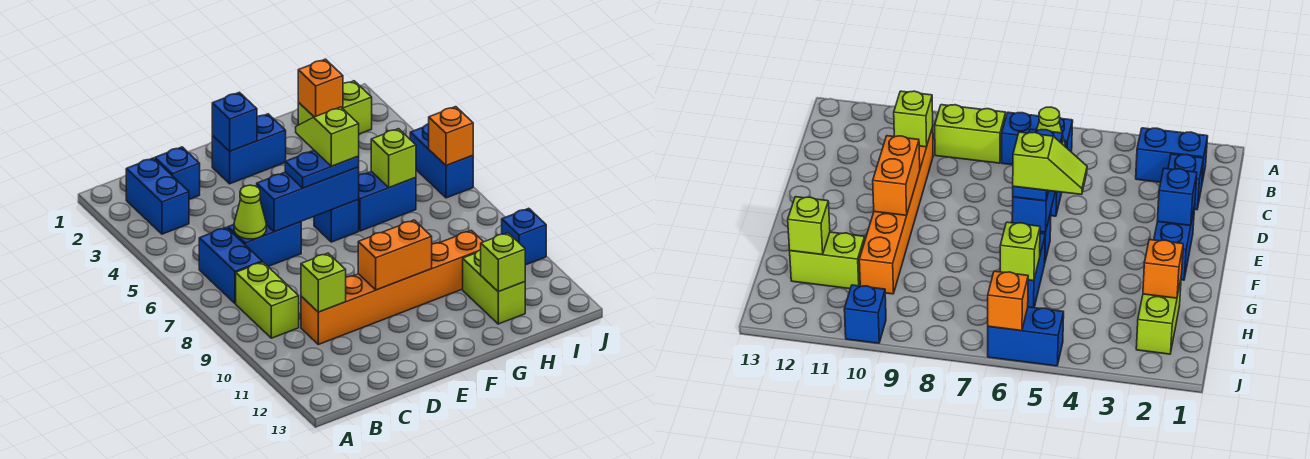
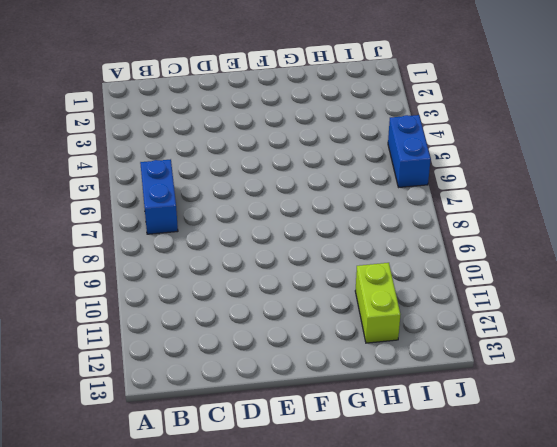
none -> blue brick B2:B3 level 1
none -> lime brick B8:B9 level 1
none -> blue brick C2 level 1

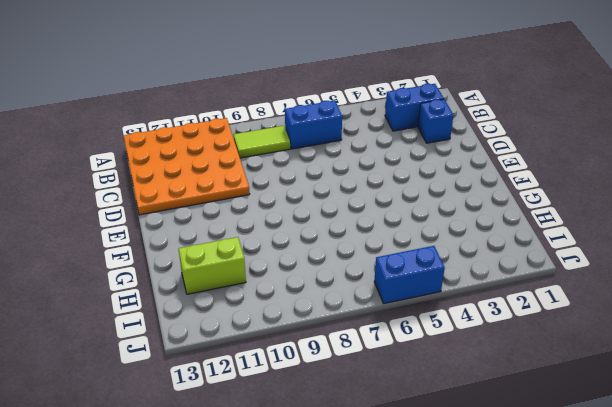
orange plate A10:D13 level 1 -> orange brick C10:H10 level 1
lime tile B8:B9 level 1 -> lime brick B8:B9 level 1
none -> blue brick C6:D6 level 1
none -> blue brick E2:F2 level 1
none -> blue brick F6 level 1

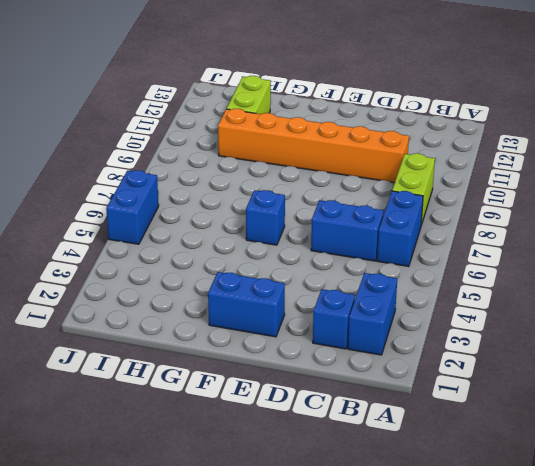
none -> blue brick G6:H6 level 1
none -> lime brick H2:I2 level 1
none -> blue brick J10 level 1

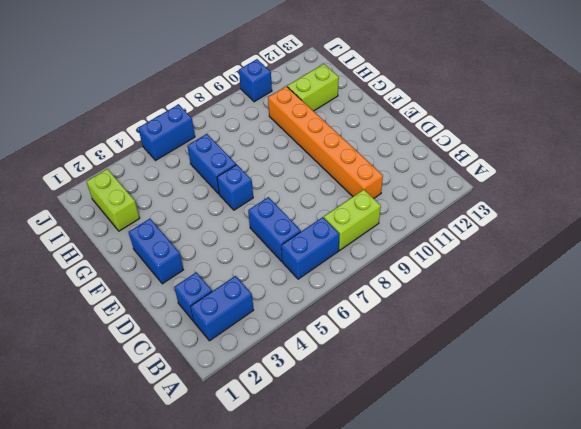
none -> lime cone C6 level 2
none -> lime brick C10 level 2
none -> blue brick D6:F6 level 2

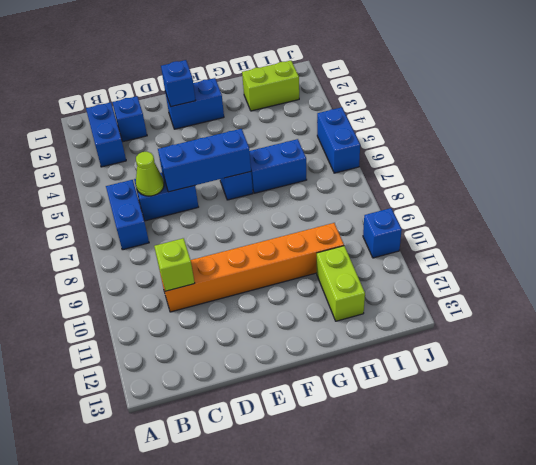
none -> lime brick B8:B9 level 1
none -> orange brick E10:F10 level 2
none -> orange brick H2 level 2

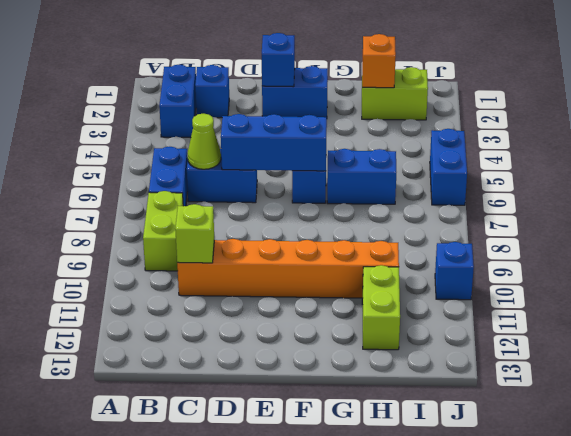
none -> orange brick E10:F10 level 2
none -> lime brick H6 level 2
none -> lime brick H12 level 2

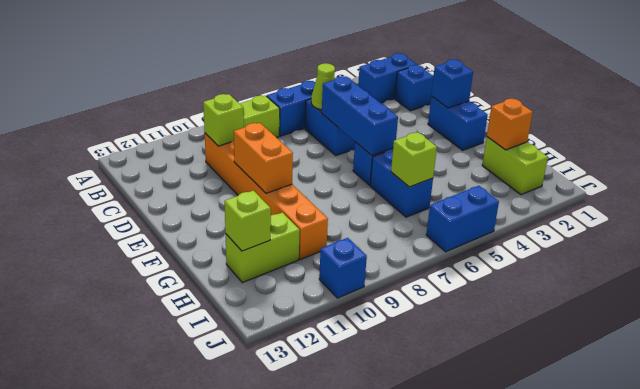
none -> orange brick J6 level 2
none -> blue plate E6:F6 level 3
none -> lime slope F5:F6 level 4 top 6

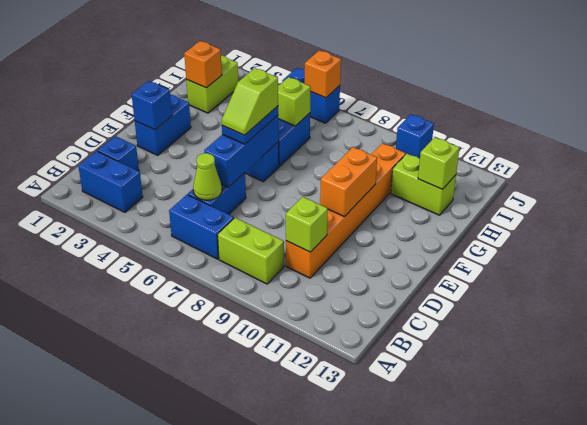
lime slope E6:F6 level 4 top F -> lime slope F5:F6 level 4 top 6

